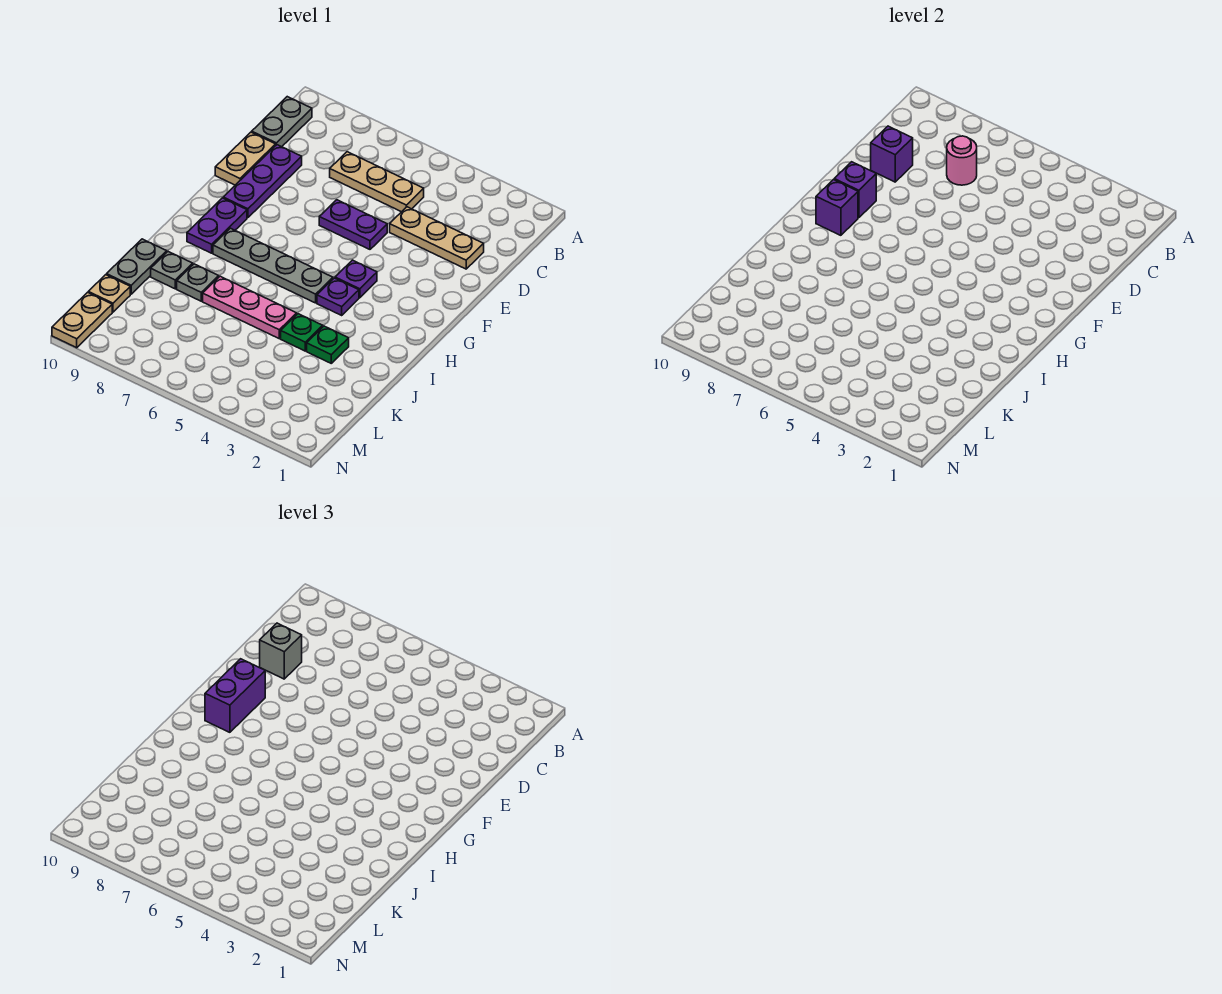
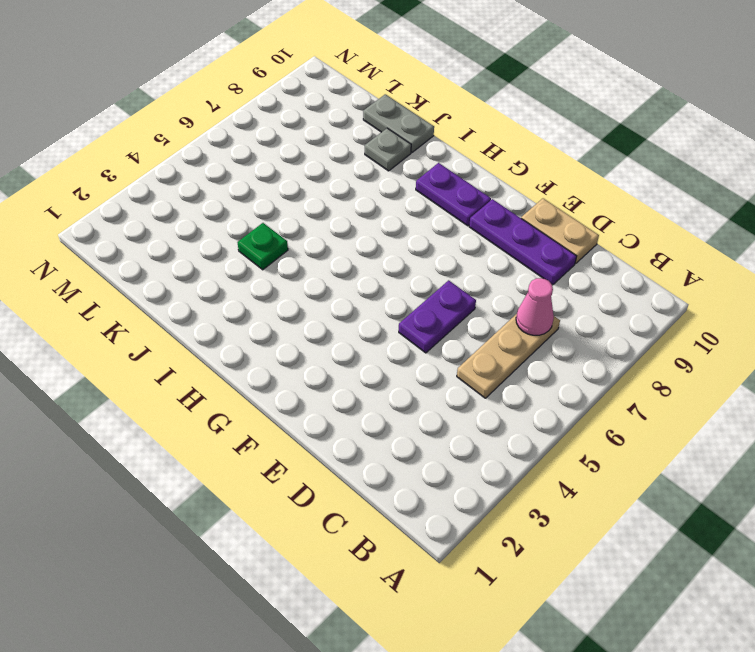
pink cone C7 level 2 -> pink round brick C7 level 2
none -> grey plate B10:C10 level 1
none -> tan plate D2:D4 level 1
none -> purple plate G4 level 1

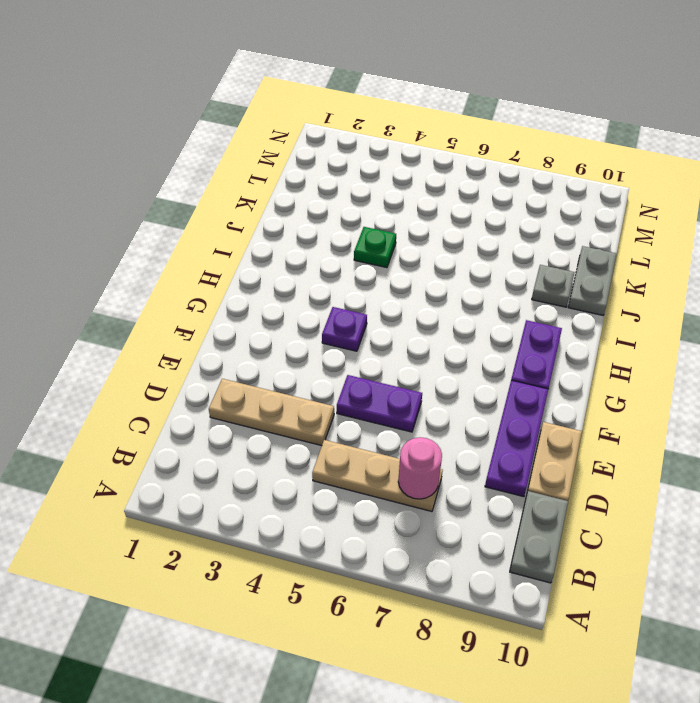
none -> purple plate H4 level 1
none -> grey plate H5:H8 level 1
none -> green plate J3 level 1

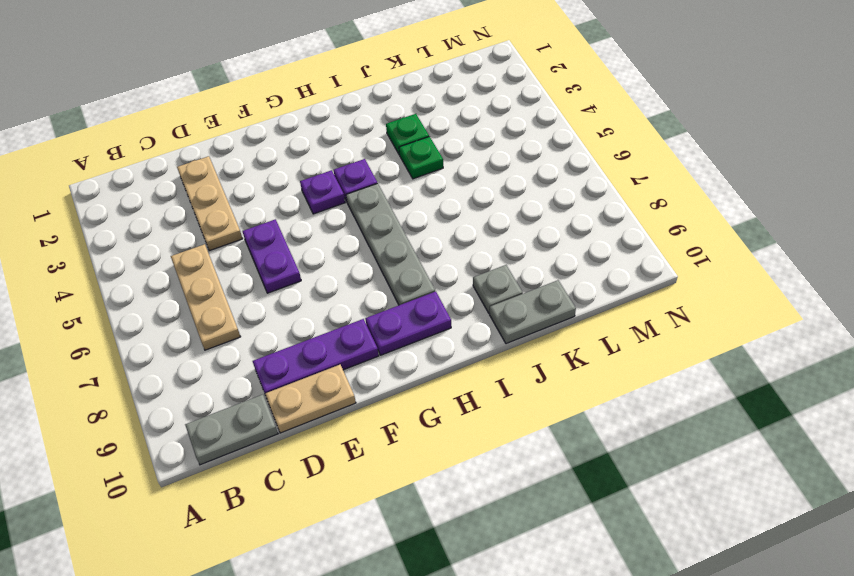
none -> pink plate J5:J7 level 1
none -> grey plate J8 level 1
none -> tan plate L10 level 1

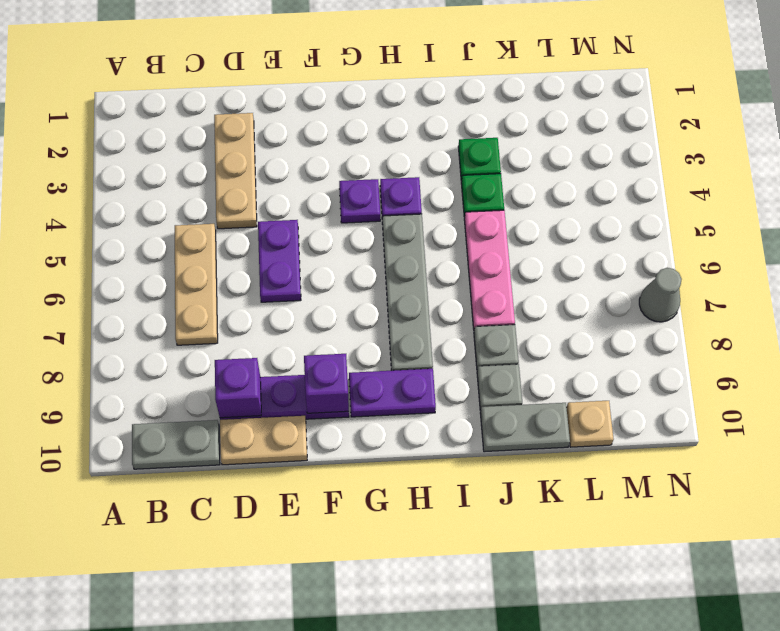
grey cone N7 level 1 -> none
none -> tan plate M10:N10 level 1
none -> pink round brick C7 level 2
none -> purple brick G9 level 2

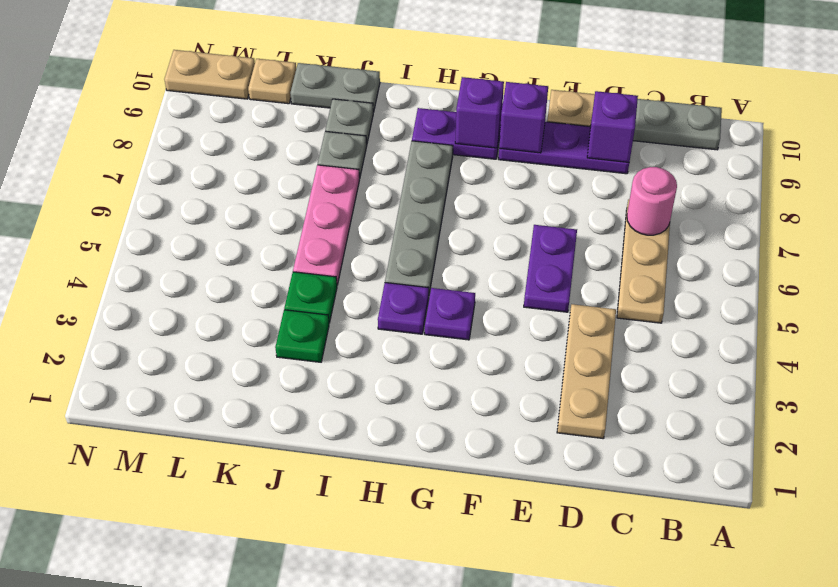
none -> grey brick D9 level 3
none -> purple brick F9:G9 level 3

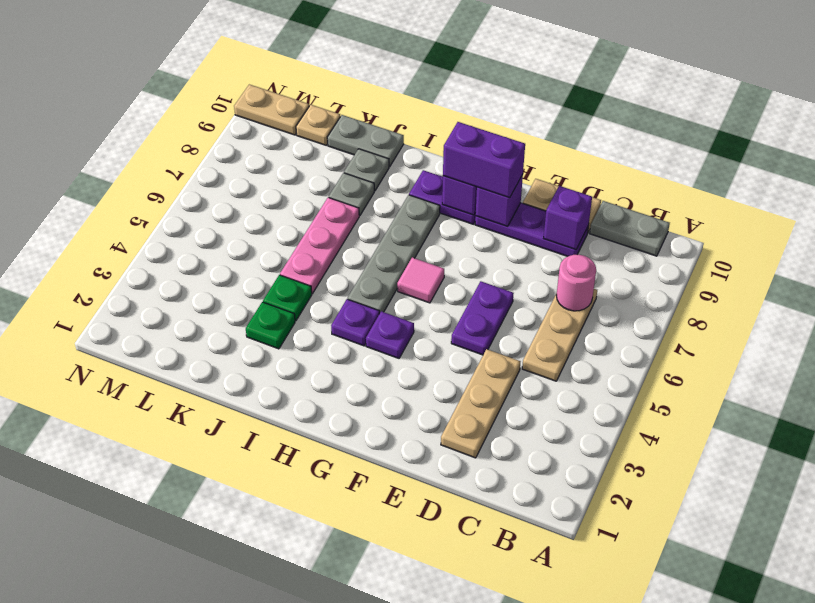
pink tile G6 level 1 -> none
none -> grey brick D9 level 3

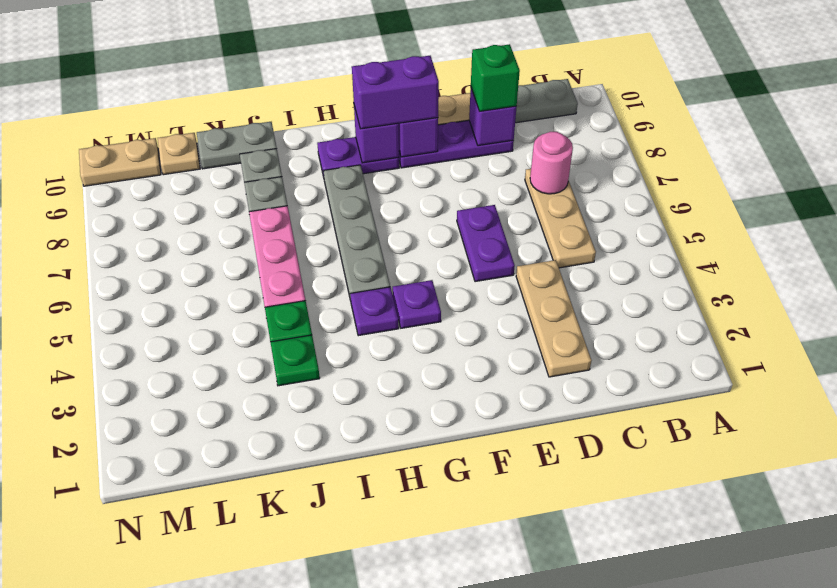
green brick D9 level 3 -> grey brick D9 level 3

